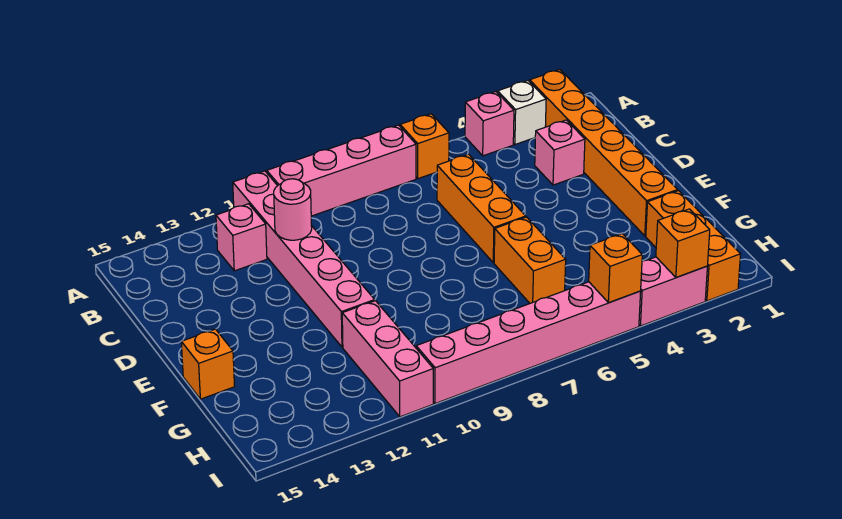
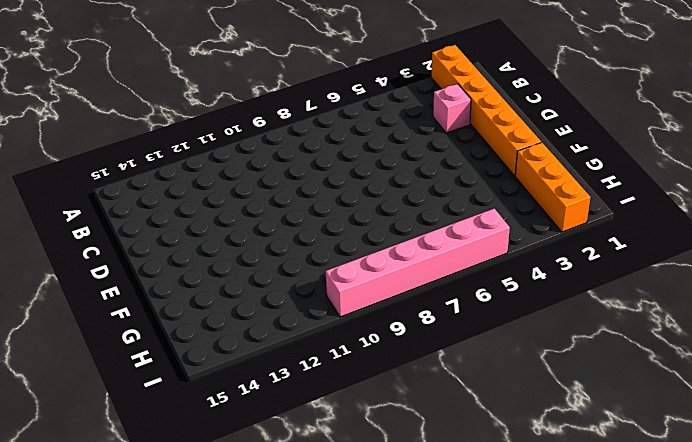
none -> white brick A3 level 1
none -> pink brick A4 level 1
none -> orange brick A6 level 1

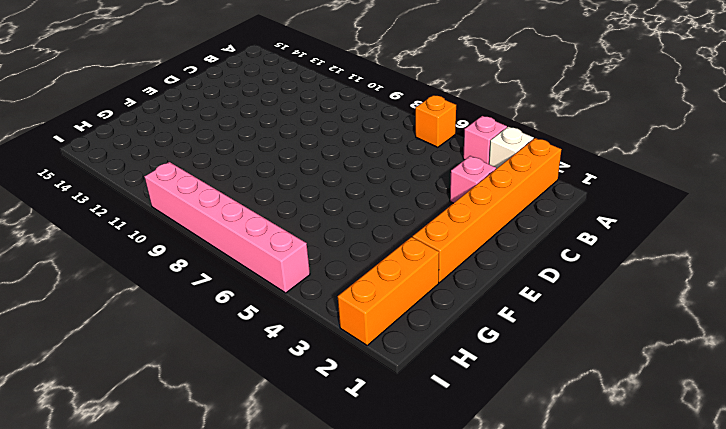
none -> pink brick A7:A10 level 1
none -> pink brick A11:F11 level 1
none -> pink brick B12 level 1

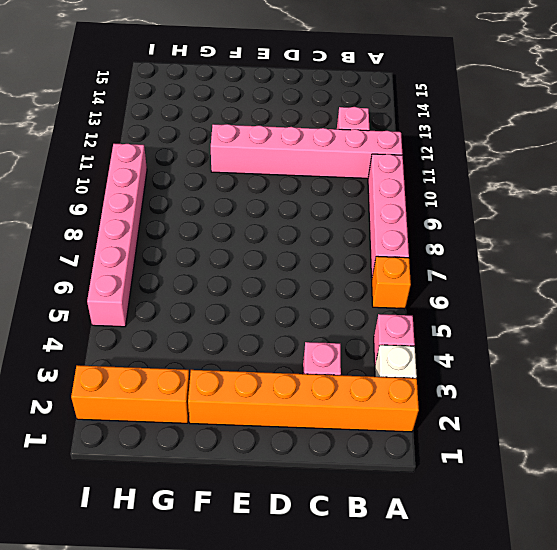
none -> orange brick C6:E6 level 1
none -> orange brick F6:G6 level 1
none -> orange brick F15 level 1

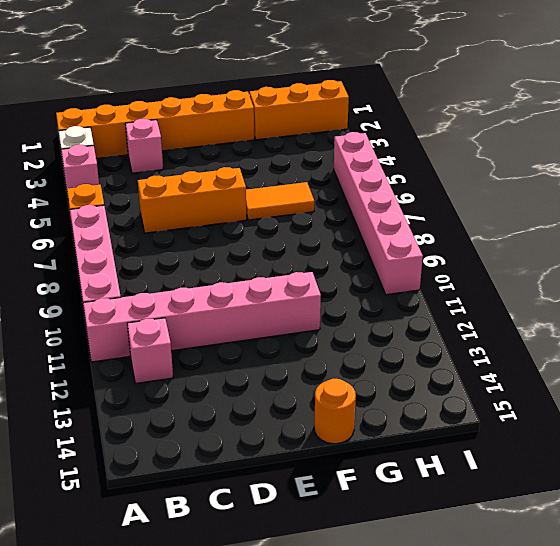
orange tile F6:G6 level 1 -> orange brick F6:G6 level 1
orange round brick F15 level 1 -> orange brick F15 level 1
none -> pink brick G11:I11 level 1
none -> pink brick I3:I4 level 1
none -> pink round brick C11 level 2

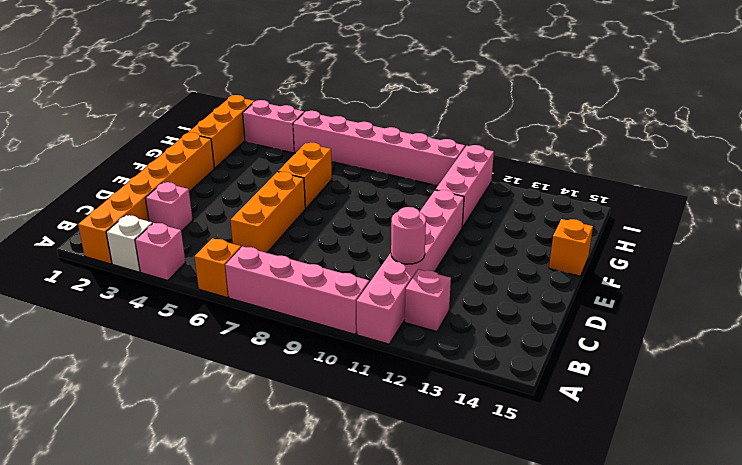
none -> orange brick I3 level 2
none -> orange brick I5 level 2

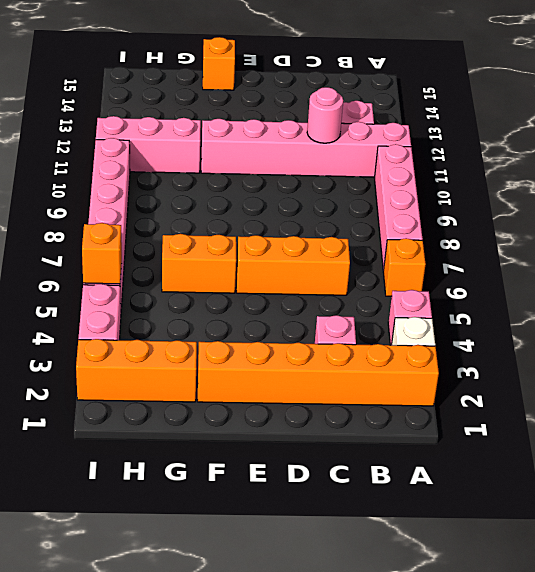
none -> orange brick I3 level 2

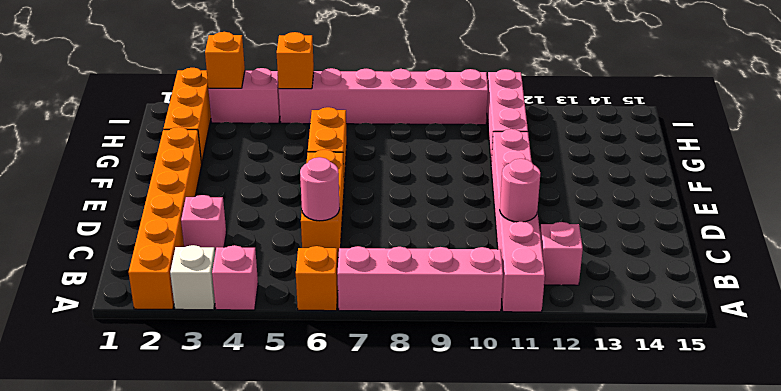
pink round brick C6 level 2 -> none
none -> orange brick F15 level 1

